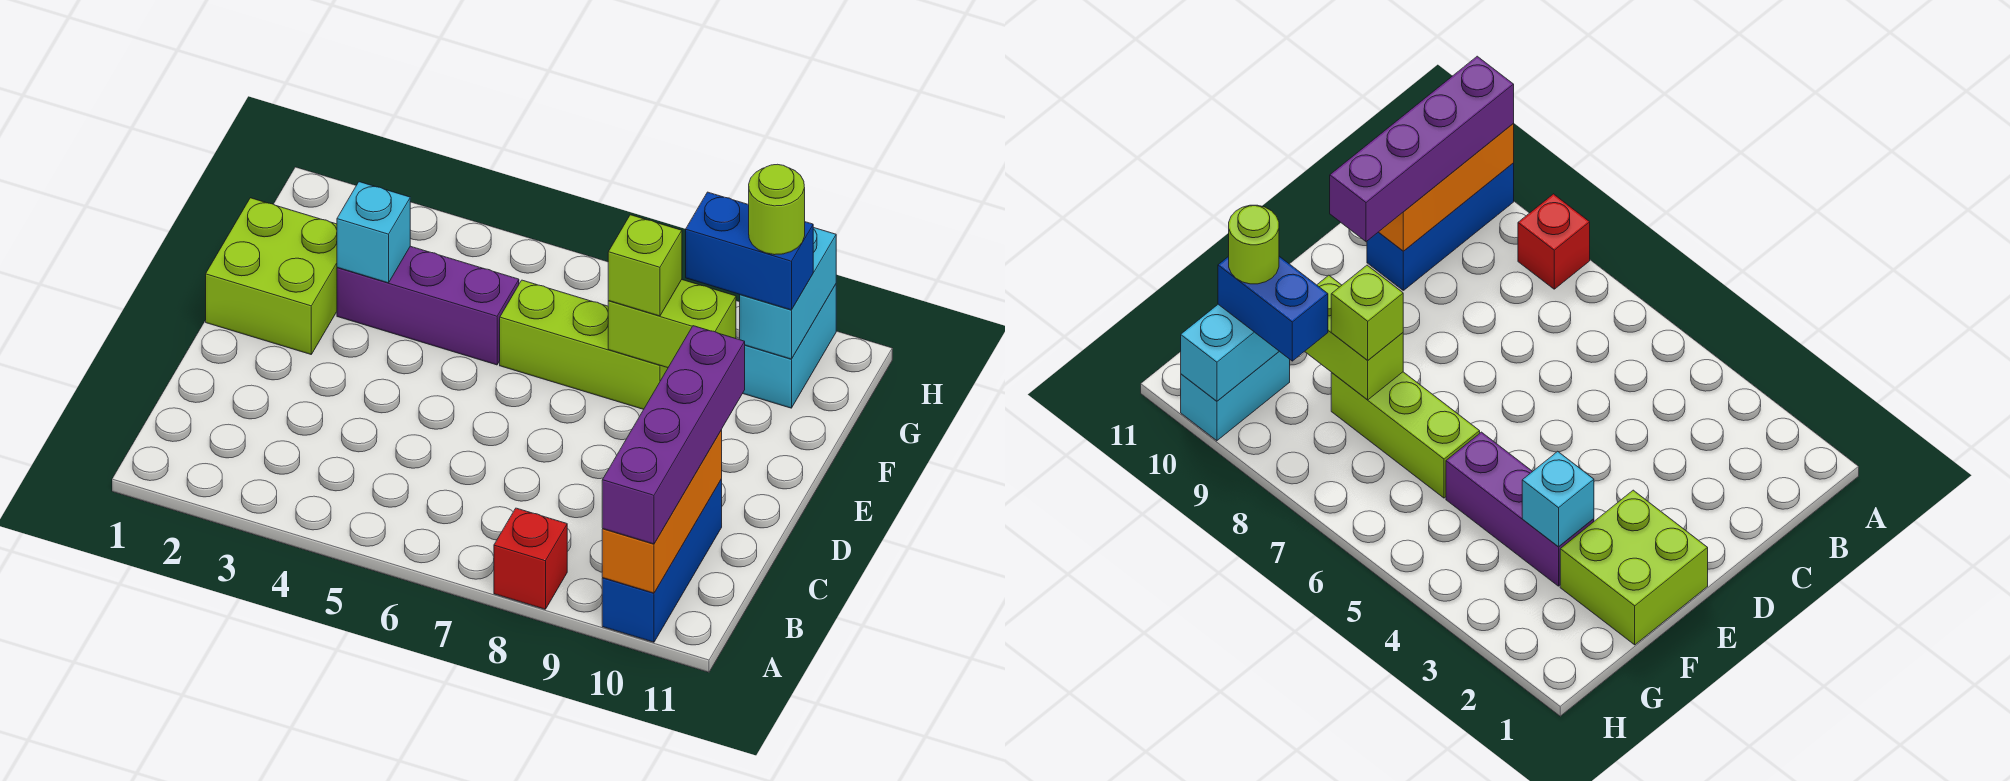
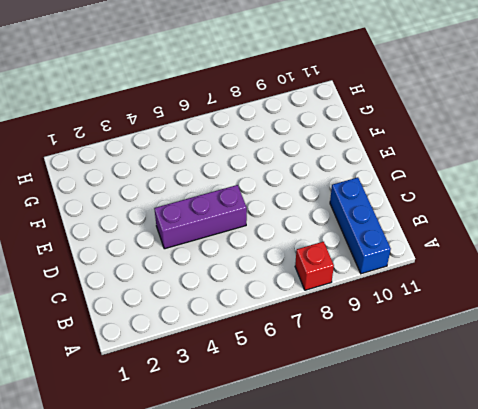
purple brick D4:D6 level 1 -> purple brick F3:F5 level 1
none -> lime brick E1:F2 level 1
none -> lime brick F6:F8 level 1
none -> cyan brick G10:H10 level 1

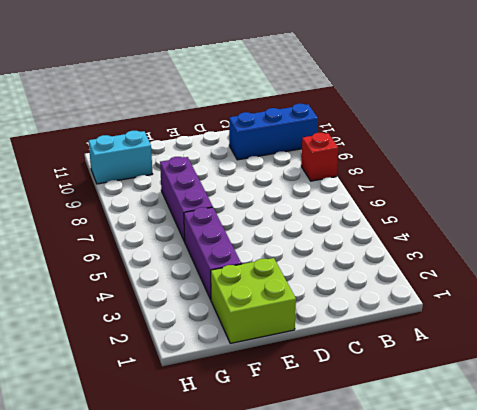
purple brick F6:F8 level 1 -> lime brick F6:F8 level 1
none -> orange brick A10:C10 level 2
none -> cyan brick F3 level 2
none -> lime brick F8:F9 level 2

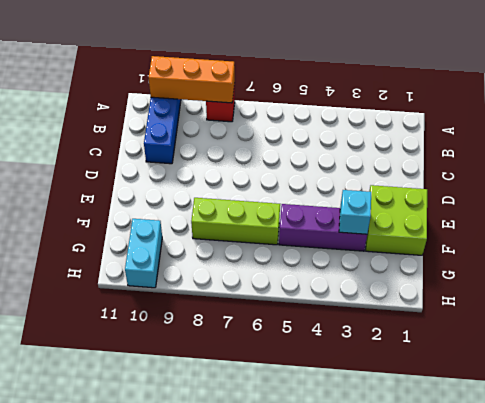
orange brick A8:A10 level 2 -> orange brick A10:C10 level 2
none -> lime brick F8:F9 level 2
none -> cyan brick G10:H10 level 2
none -> purple brick A10:D10 level 3

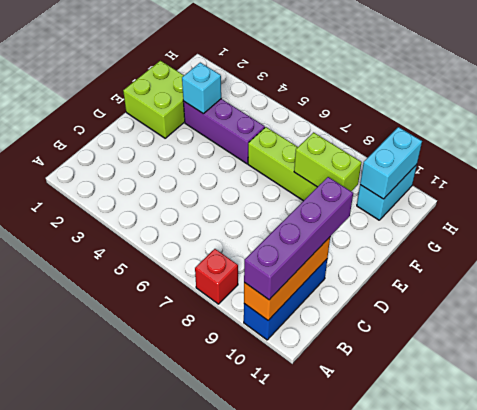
none -> lime brick F8 level 3
none -> blue brick G9:G10 level 3
none -> lime round brick G10 level 4

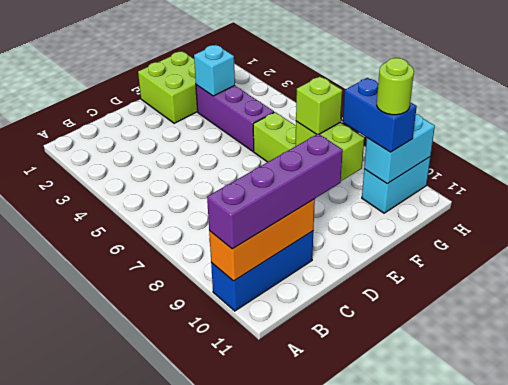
none -> red brick A8 level 1

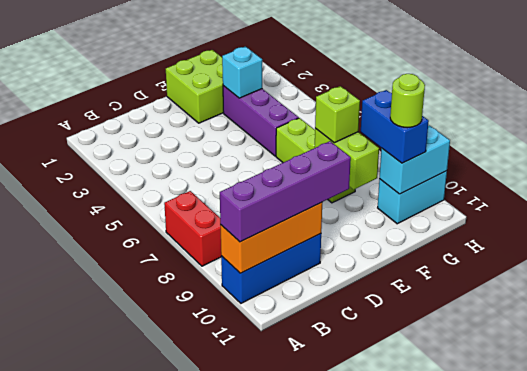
red brick A7:A8 level 1 -> red brick A8 level 1

